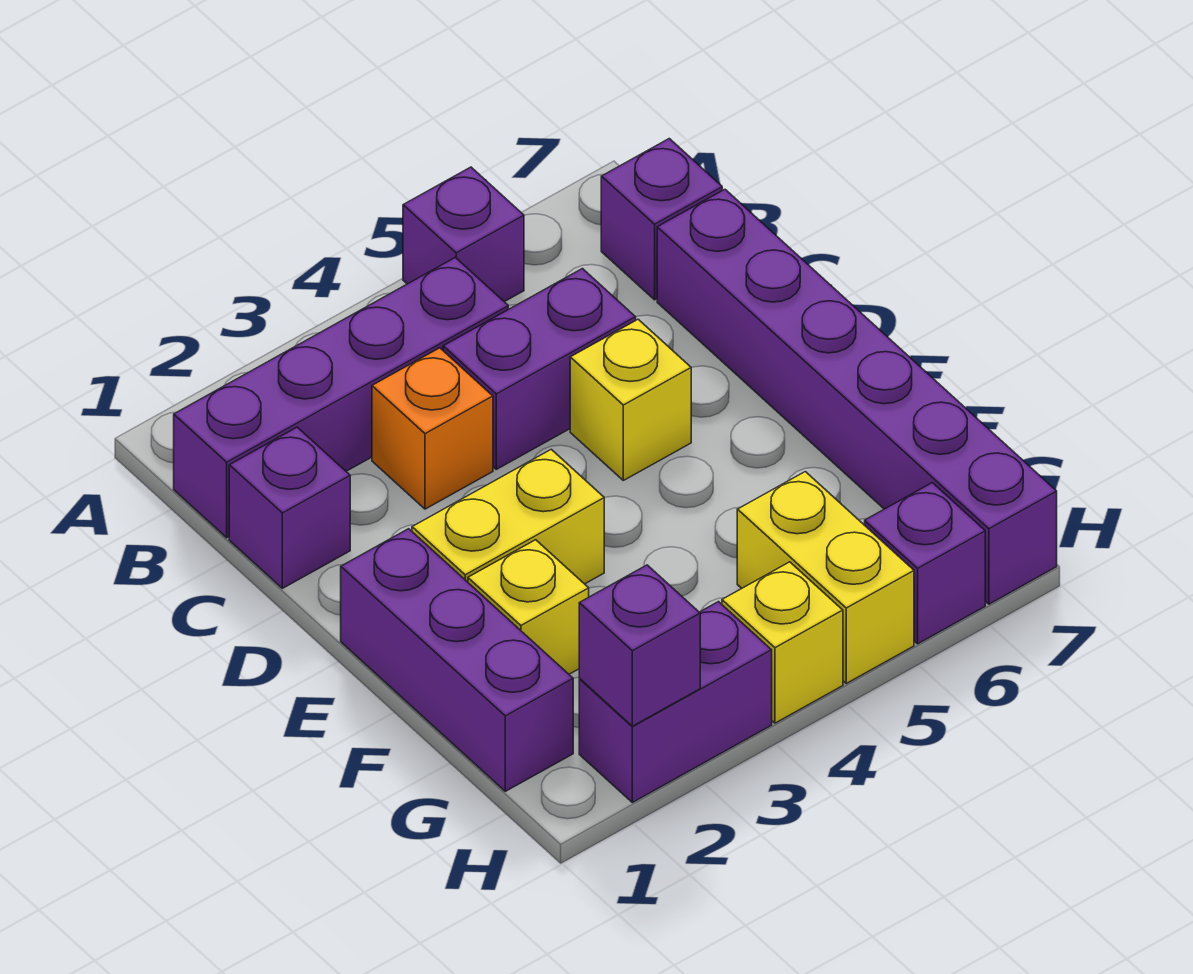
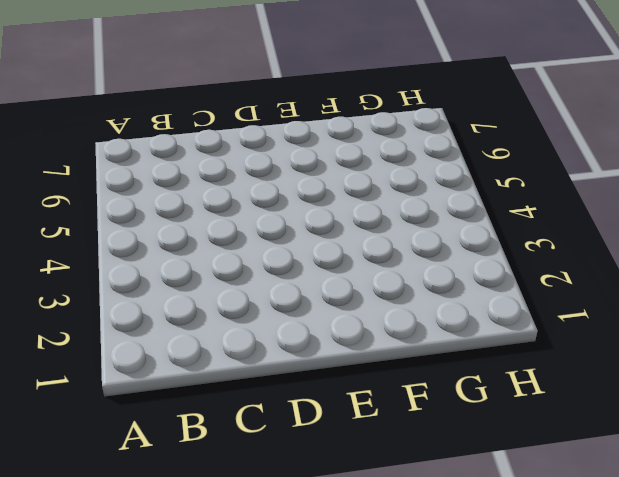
none -> purple brick A5 level 1
none -> purple brick B1:B4 level 1
none -> purple brick B7 level 1

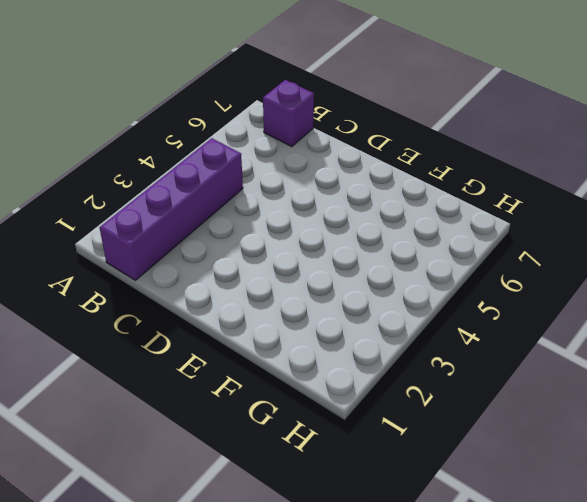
none -> purple brick A5 level 1
none -> purple brick C1 level 1
none -> orange brick C3 level 1

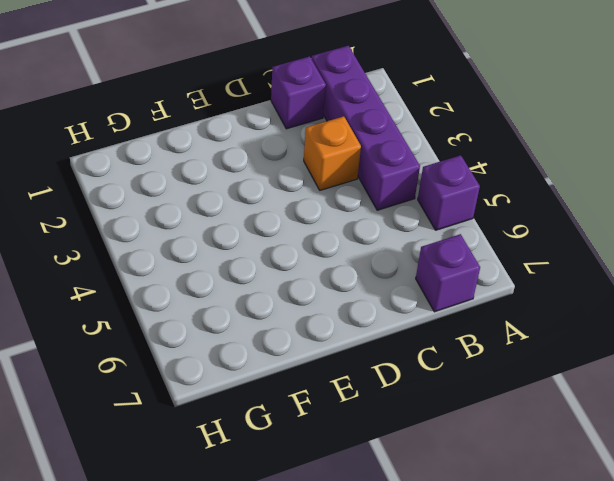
none -> purple brick C4:C5 level 1
none -> purple brick C7:H7 level 1
none -> yellow brick D5 level 1

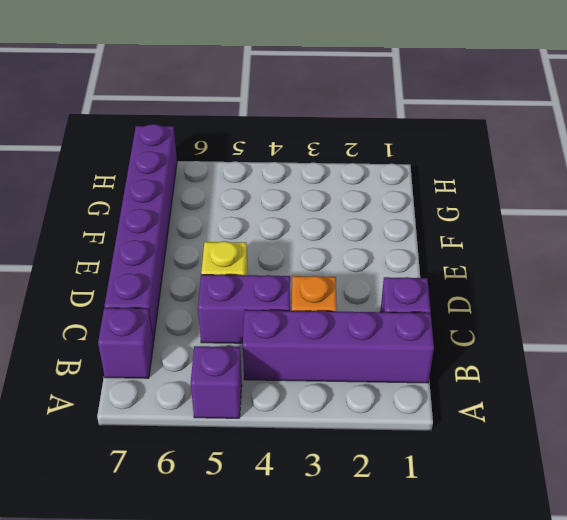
none -> purple brick E1:G1 level 1
none -> yellow brick E2:E3 level 1
none -> yellow brick F2 level 1

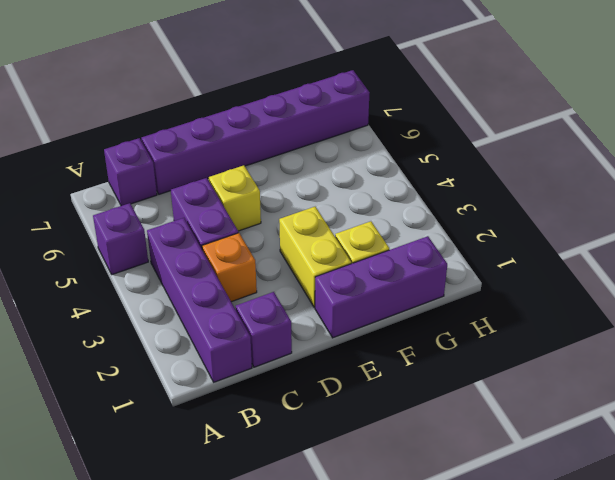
none -> yellow brick G5:H5 level 1
none -> purple brick H2:H3 level 1
none -> yellow brick H4 level 1

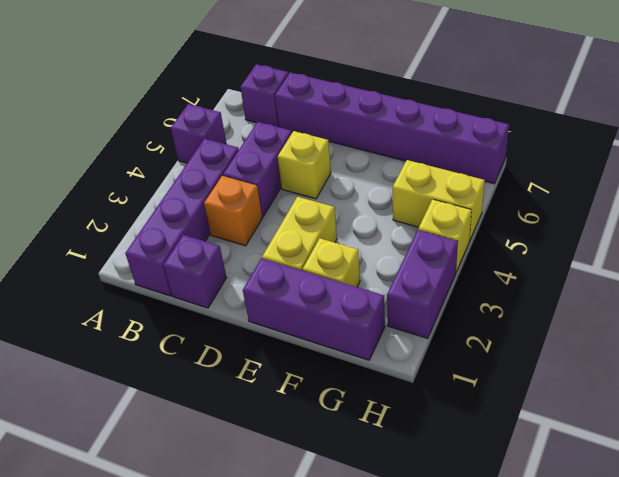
none -> purple brick H6 level 1
none -> purple brick H2 level 2

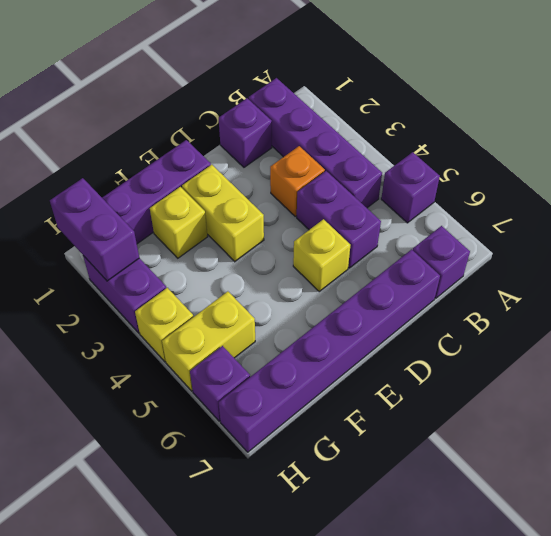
purple brick H1:H2 level 2 -> purple brick H2 level 2

